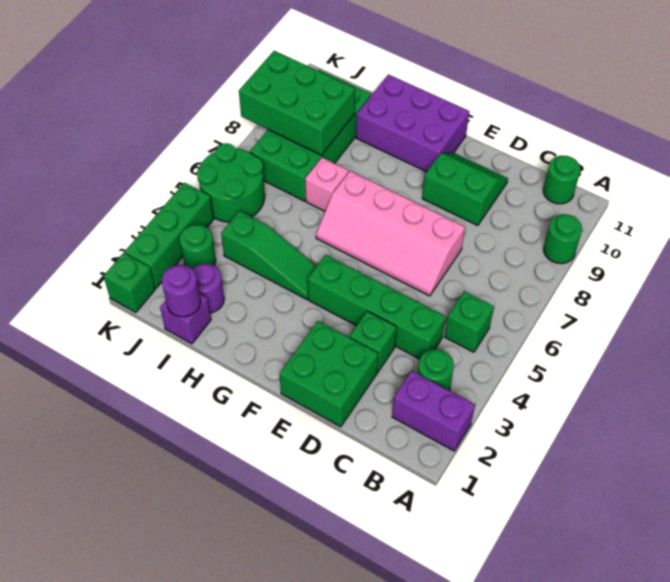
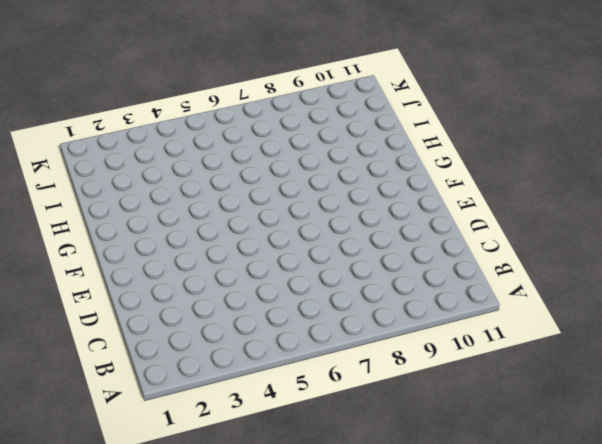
none -> purple brick A2:B2 level 1
none -> green round brick A9 level 1
none -> green round brick B3 level 1

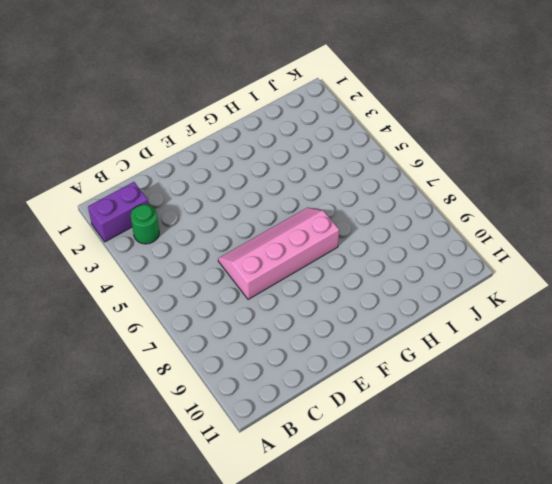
none -> green round brick A9 level 1
none -> green brick B5 level 1
none -> green round brick B11 level 1

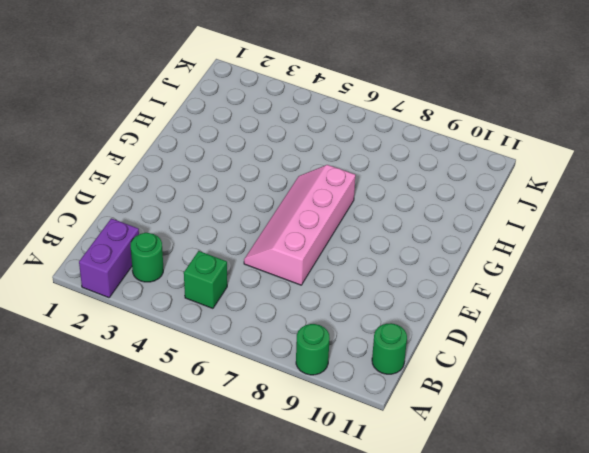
none -> green brick C4:F4 level 1
none -> green brick D1:E2 level 1
none -> green brick D3 level 1

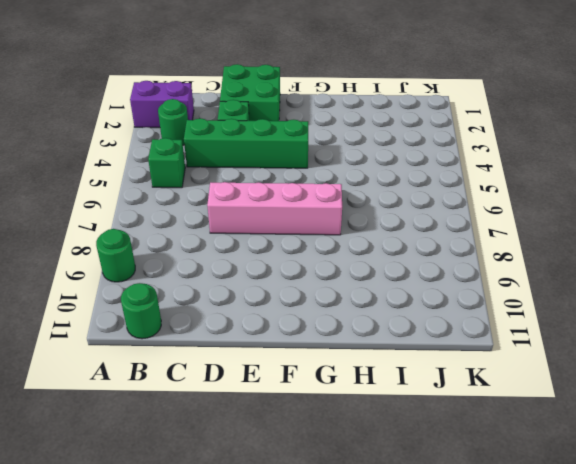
none -> green slope D9:E10 level 1 top 9
none -> purple brick F10:H11 level 1
none -> green slope G4:I4 level 1 top I

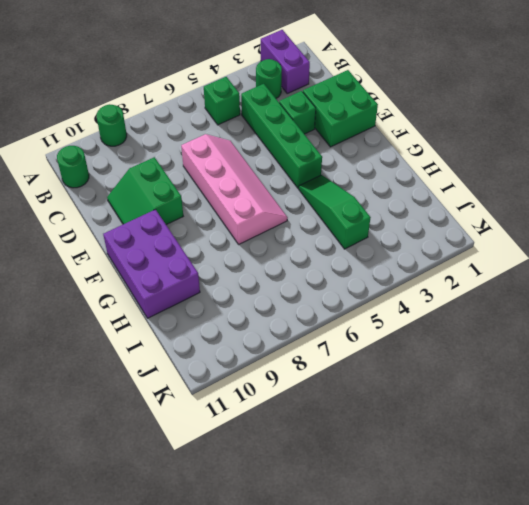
none -> pink brick H7 level 1
none -> purple brick I1 level 1
none -> purple round brick I2 level 1

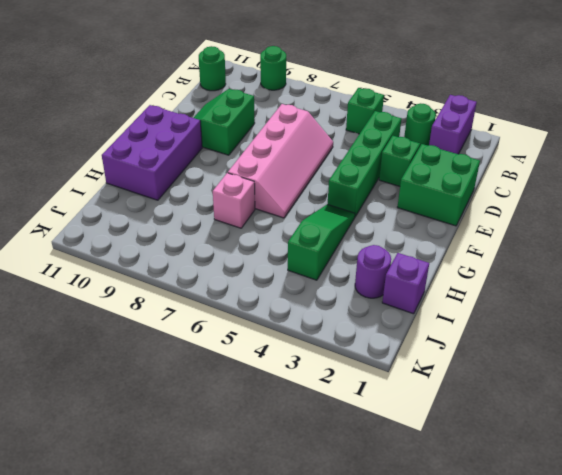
none -> green brick I7:J10 level 1
none -> green round brick J3 level 1
none -> green round brick J5:K6 level 1

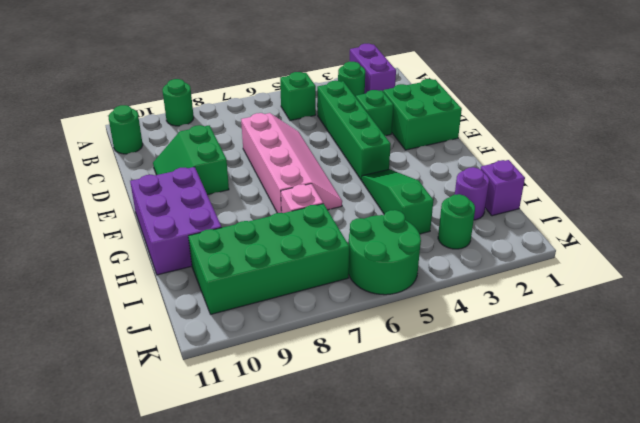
none -> green brick K1 level 1
none -> green brick K2:K4 level 1
none -> purple round brick I1 level 2

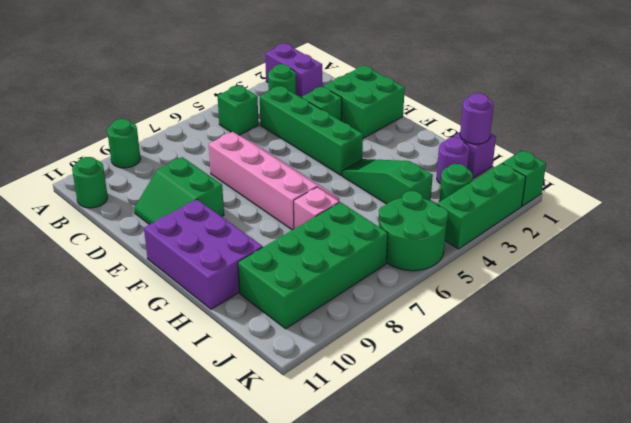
none -> green brick I8:K9 level 2

